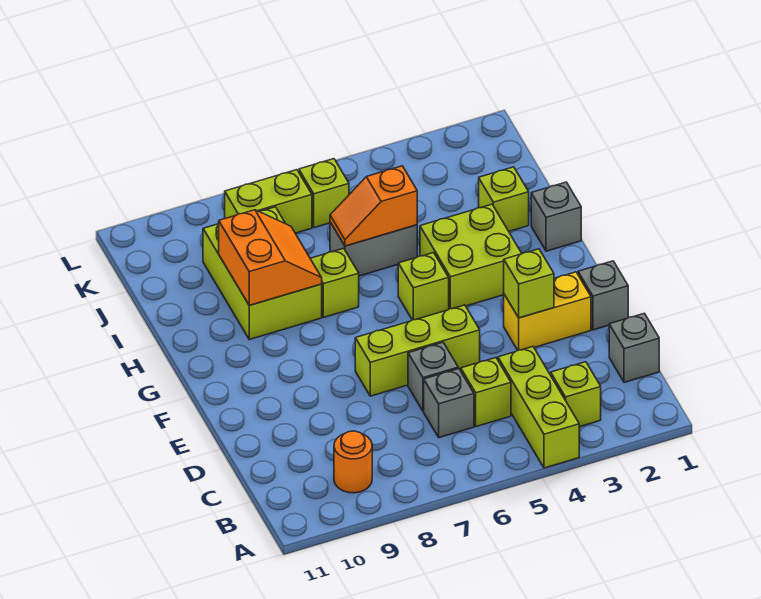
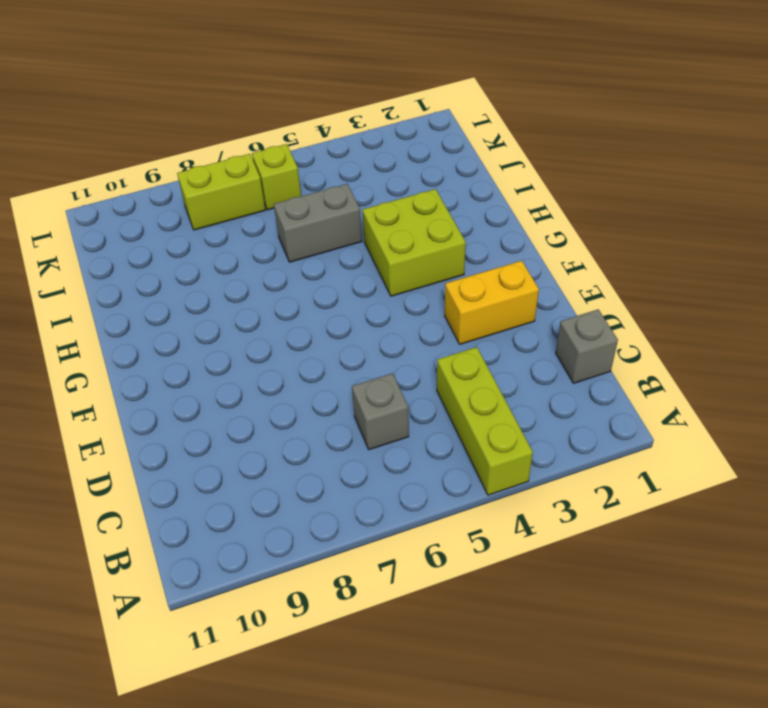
none -> lime brick B3 level 1
none -> orange round brick B9 level 1
none -> lime brick C5 level 1

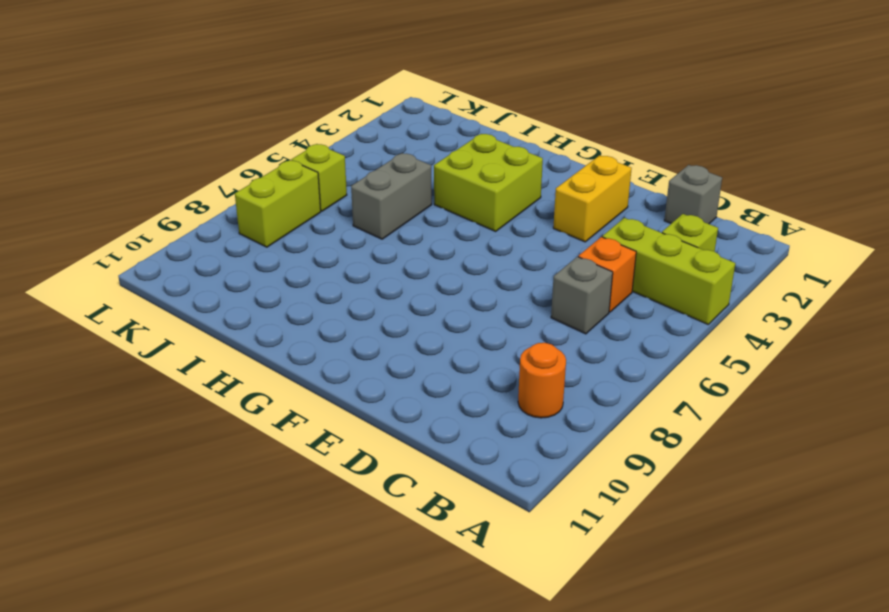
orange brick C5 level 1 -> lime brick C5 level 1
none -> grey brick D6 level 1
none -> grey brick E1 level 1
none -> lime brick E5:E7 level 1

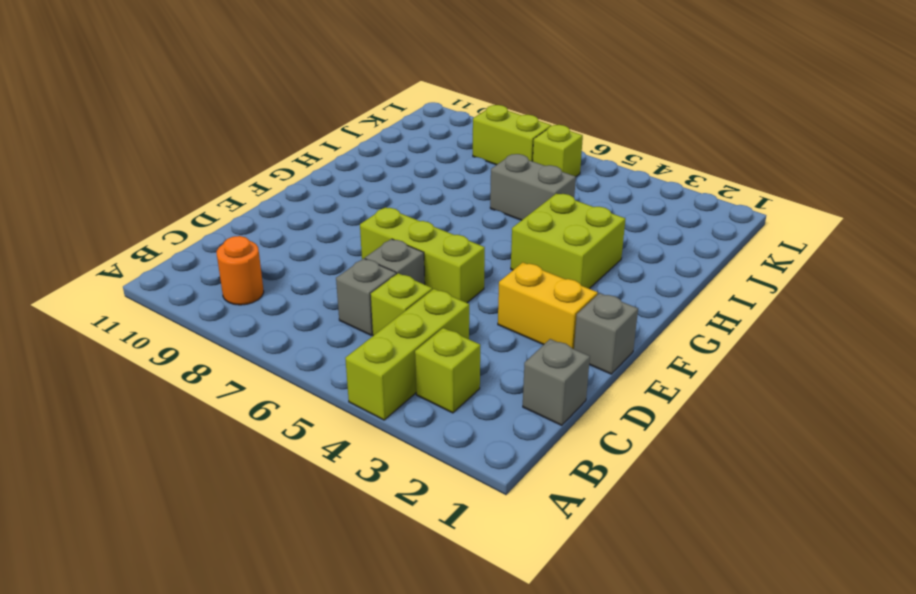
none -> lime brick G5 level 1
none -> grey brick H1 level 1
none -> lime brick H7 level 1

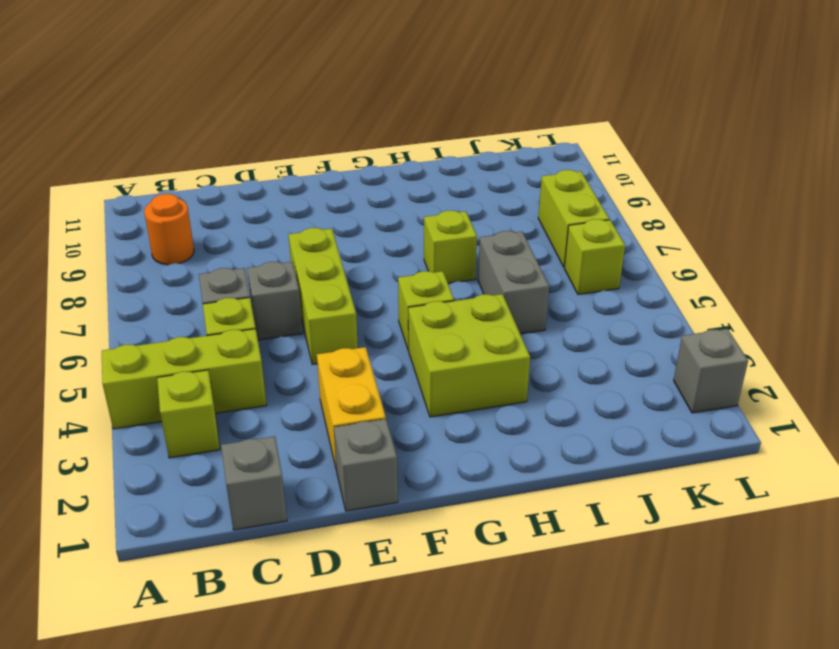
grey brick L2 level 1 -> grey brick H1 level 1
none -> lime brick H8:J9 level 1
none -> lime brick I2 level 1
none -> lime brick E3 level 2

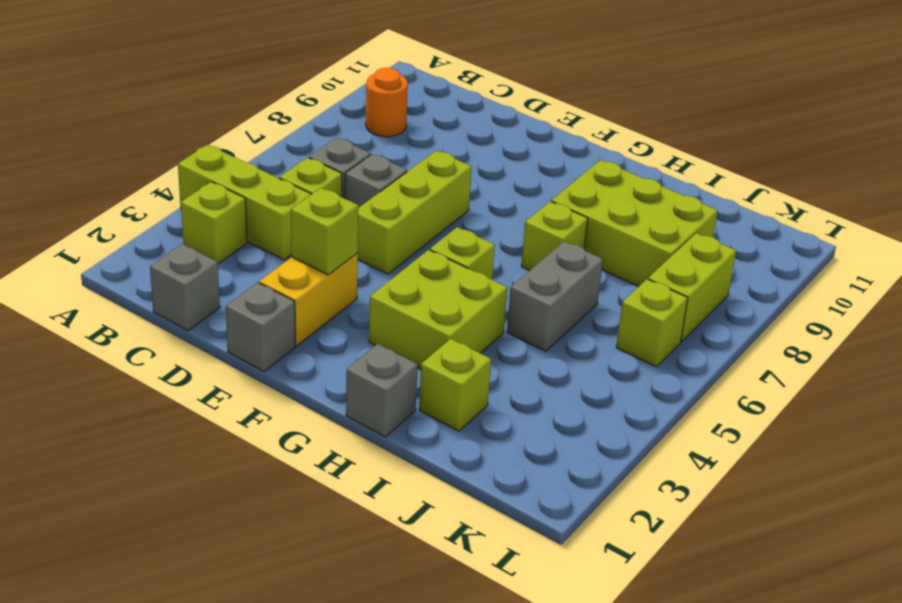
none -> orange slope H8:I9 level 2 top 9
none -> orange slope I5:I6 level 2 top 5

